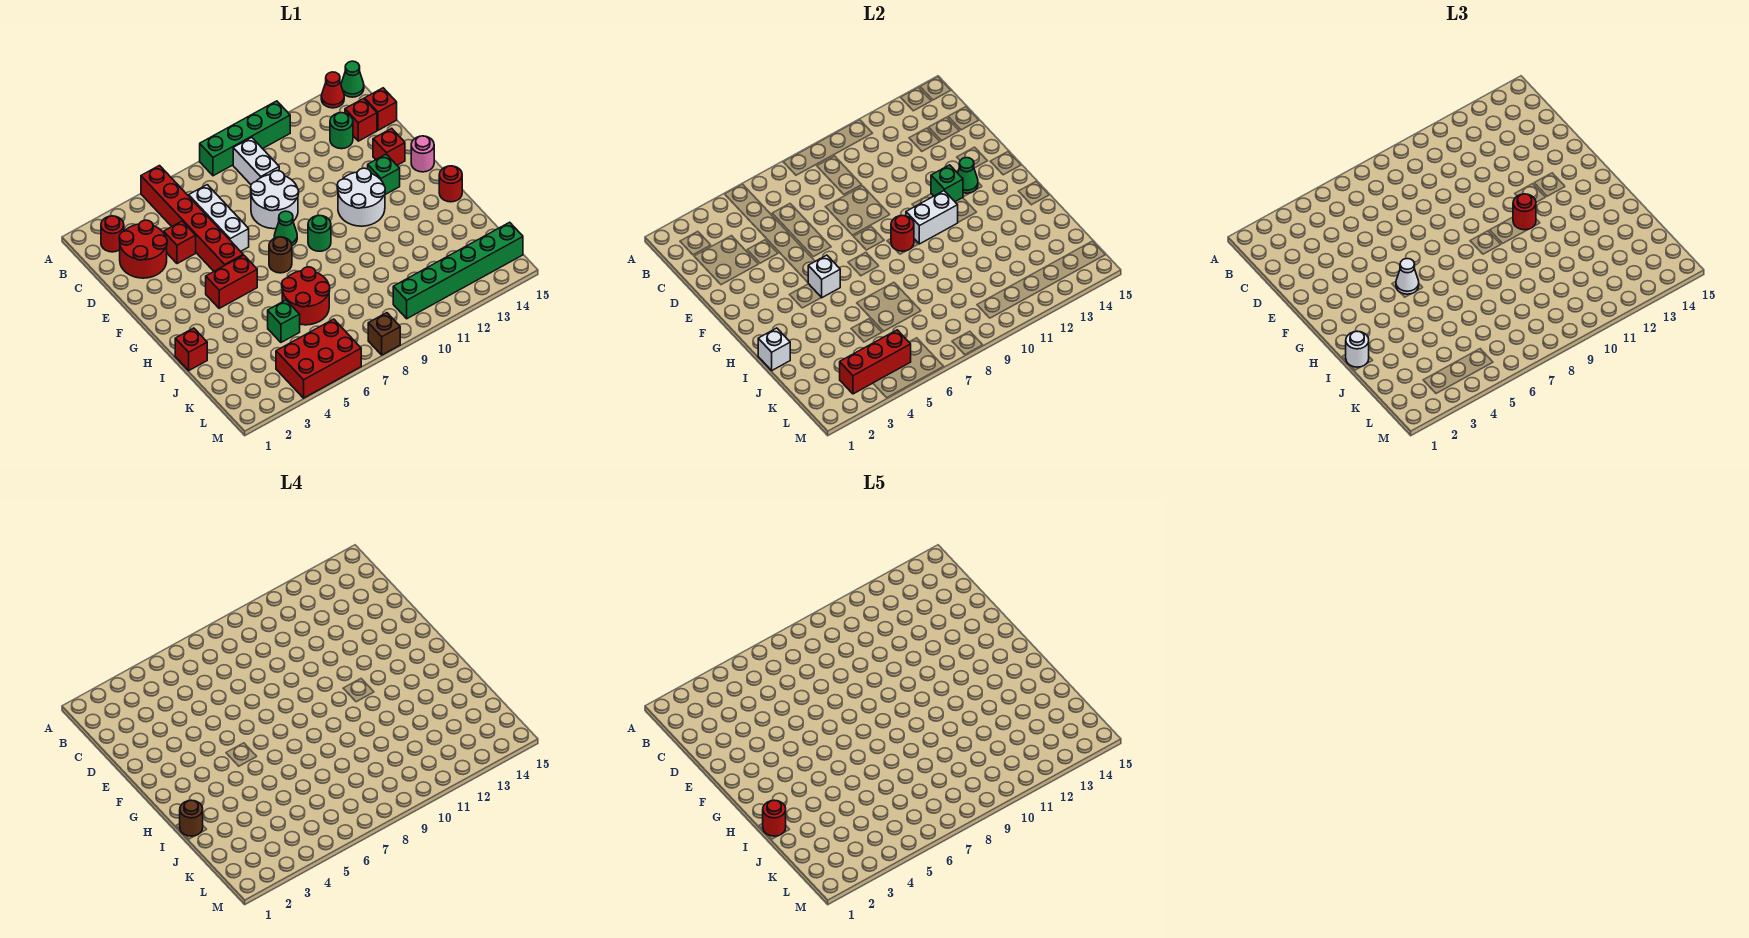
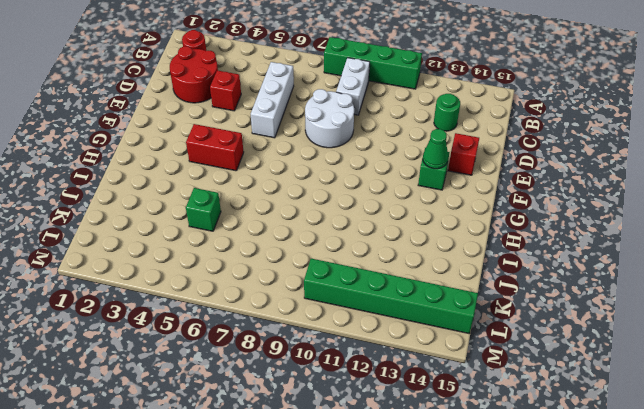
none -> red brick A5:F5 level 1
none -> red cone A14 level 1
none -> green cone A15 level 1
none -> red brick C14 level 1

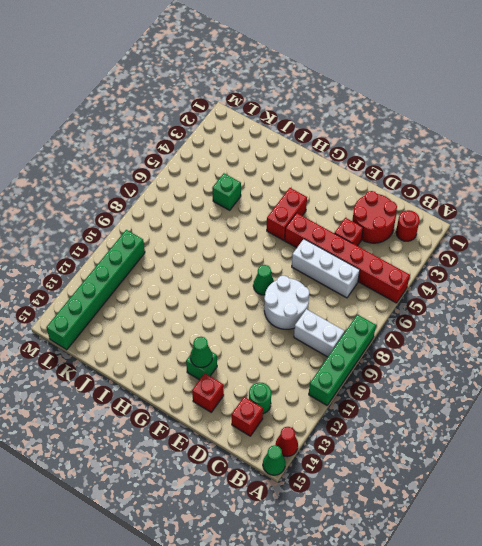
none -> red brick C15 level 1
none -> white round brick F11:G12 level 1
none -> pink round brick F15 level 1
none -> brown round brick G7 level 1

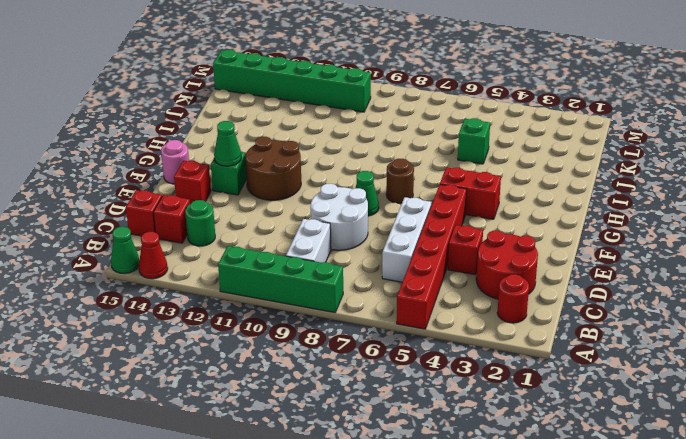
brown round brick F11:G12 level 1 -> white round brick F11:G12 level 1
none -> green round brick G9 level 1
none -> red round brick H15 level 1
none -> red brick I1 level 1
none -> red round brick I6:J7 level 1

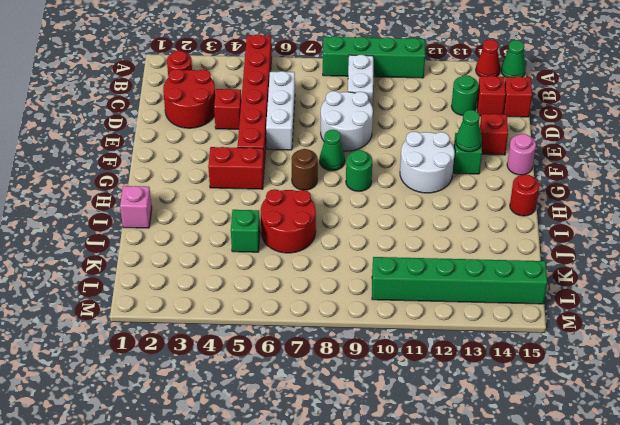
pink brick I1 level 1 -> red brick I1 level 1
none -> red brick L4:M6 level 1
none -> brown brick M8 level 1
none -> green brick F12 level 2
none -> white brick G5 level 2

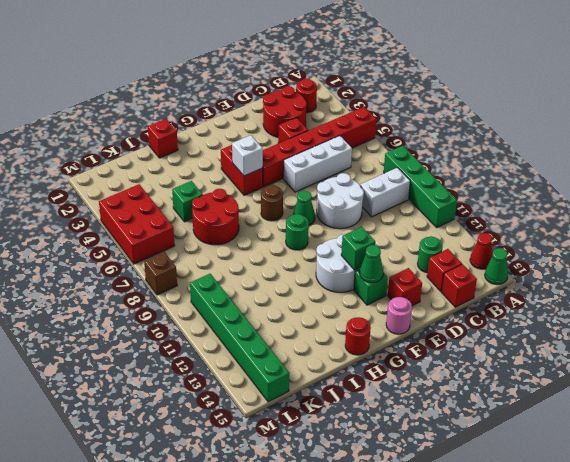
none -> red round brick G9 level 2
none -> white brick G10:G11 level 2
none -> white brick I1 level 2
none -> red brick L3:L5 level 2

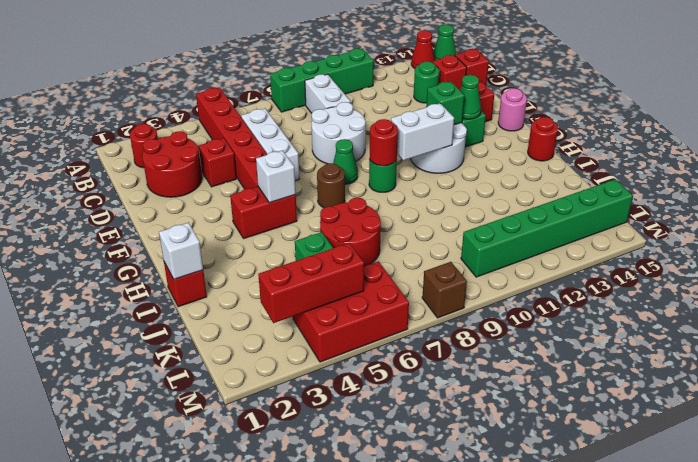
none -> white cone G5 level 3
none -> red round brick G11 level 3
none -> white round brick I1 level 3
none -> brown round brick I1 level 4

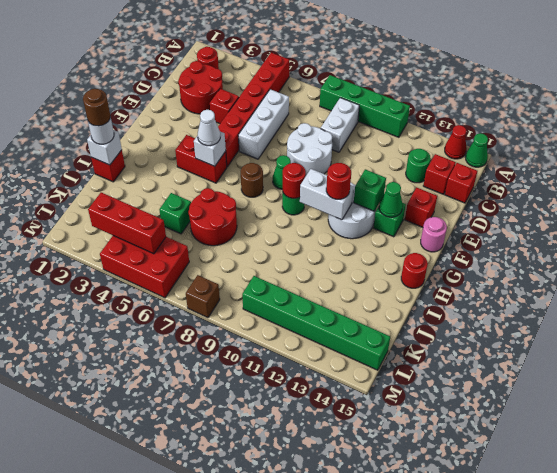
none -> red round brick I1 level 5

